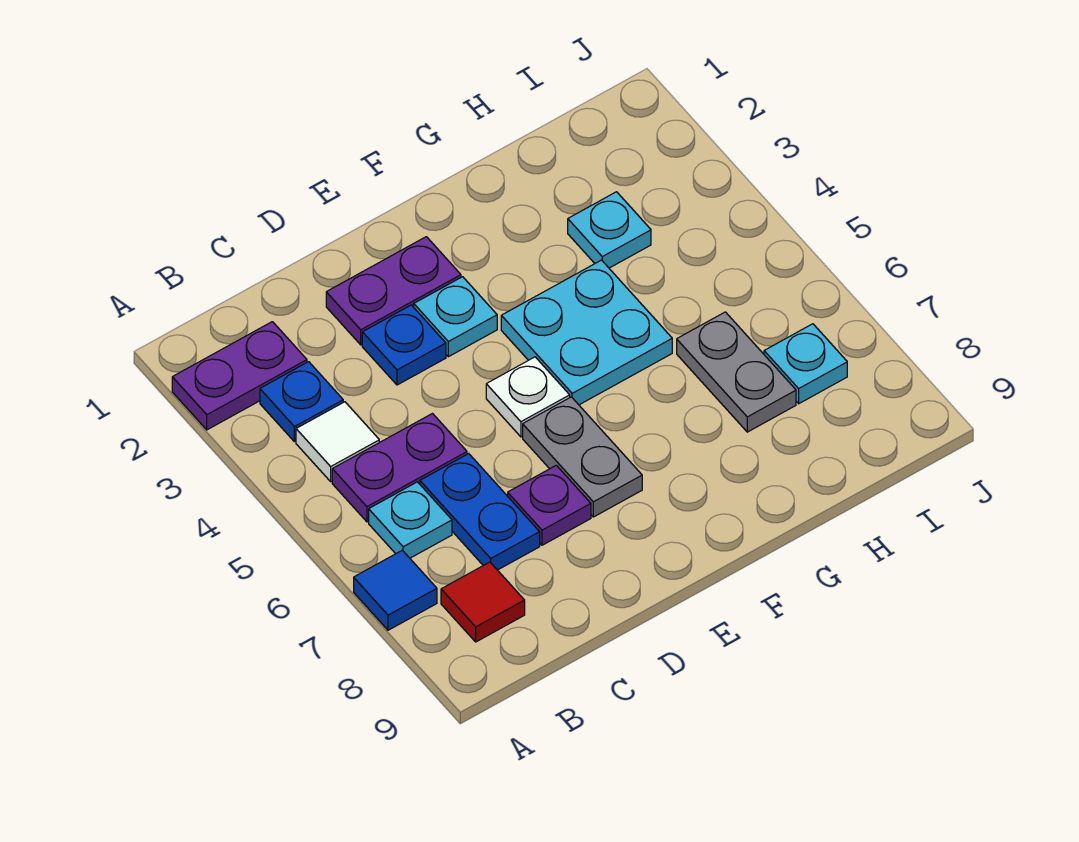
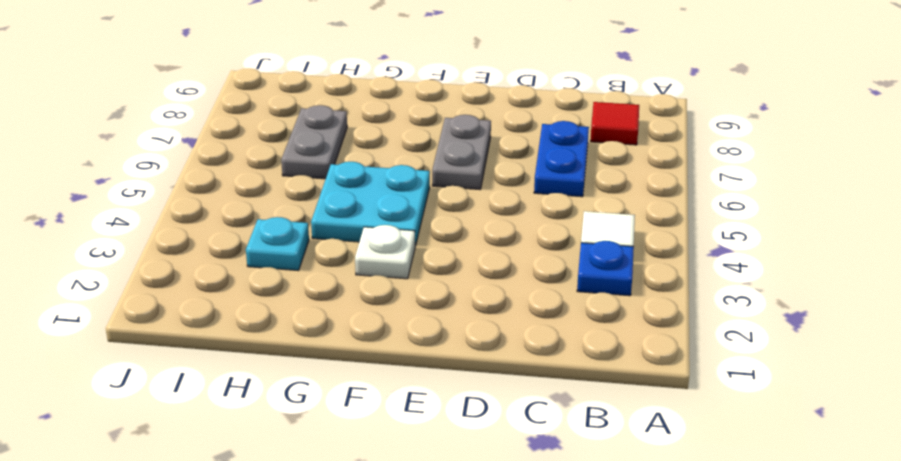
white plate F3 level 1 -> white plate E5 level 1
none -> purple plate A2:B2 level 1
none -> blue tile A7 level 1
none -> purple plate B5:C5 level 1

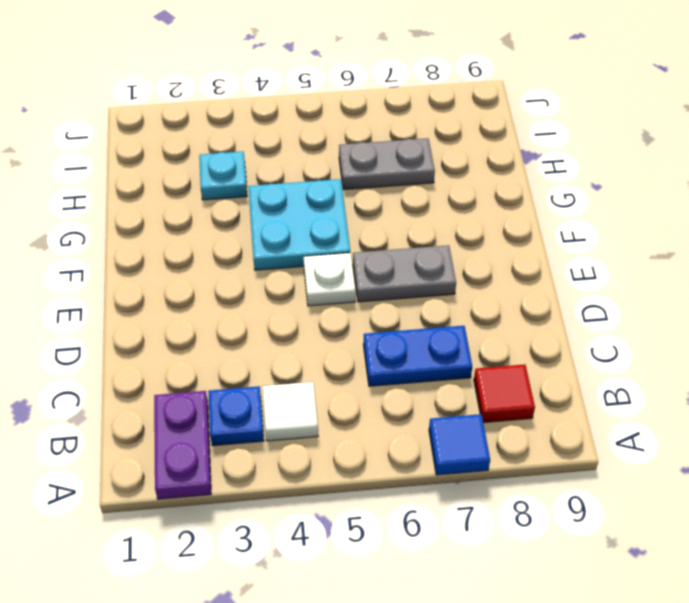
none -> purple plate B5:C5 level 1
none -> cyan plate B6 level 1
none -> purple plate D2:E2 level 1

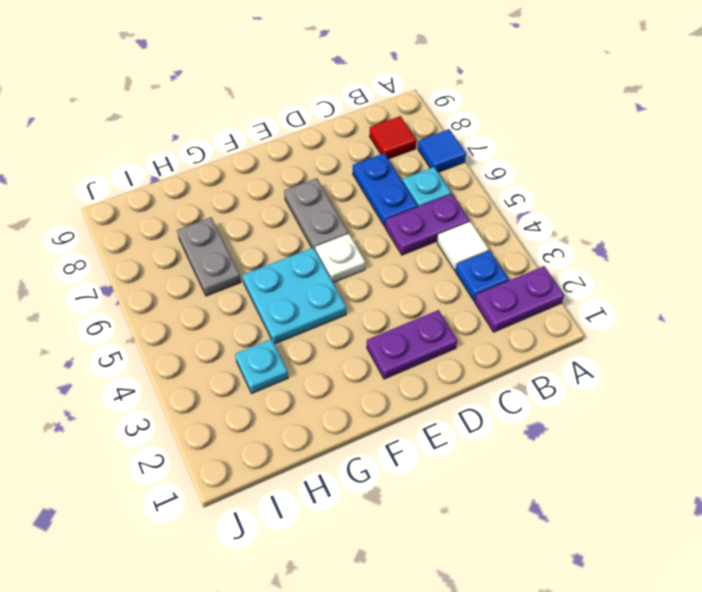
none -> blue plate D3 level 1
none -> purple plate D7 level 1
none -> cyan plate E3 level 1

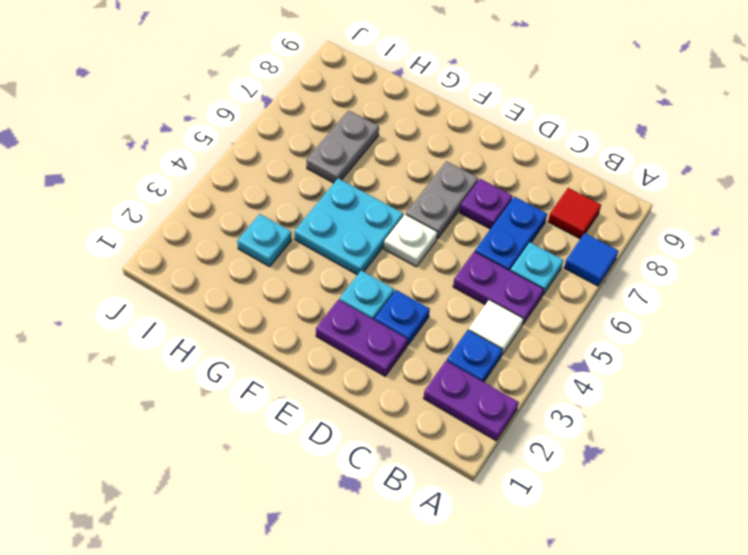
none -> cyan plate I7 level 1

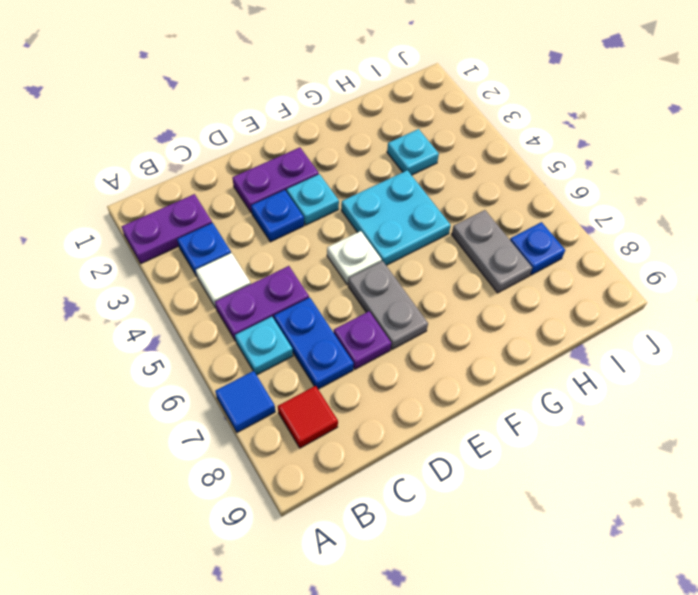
blue plate I7 level 1 -> cyan plate I7 level 1

